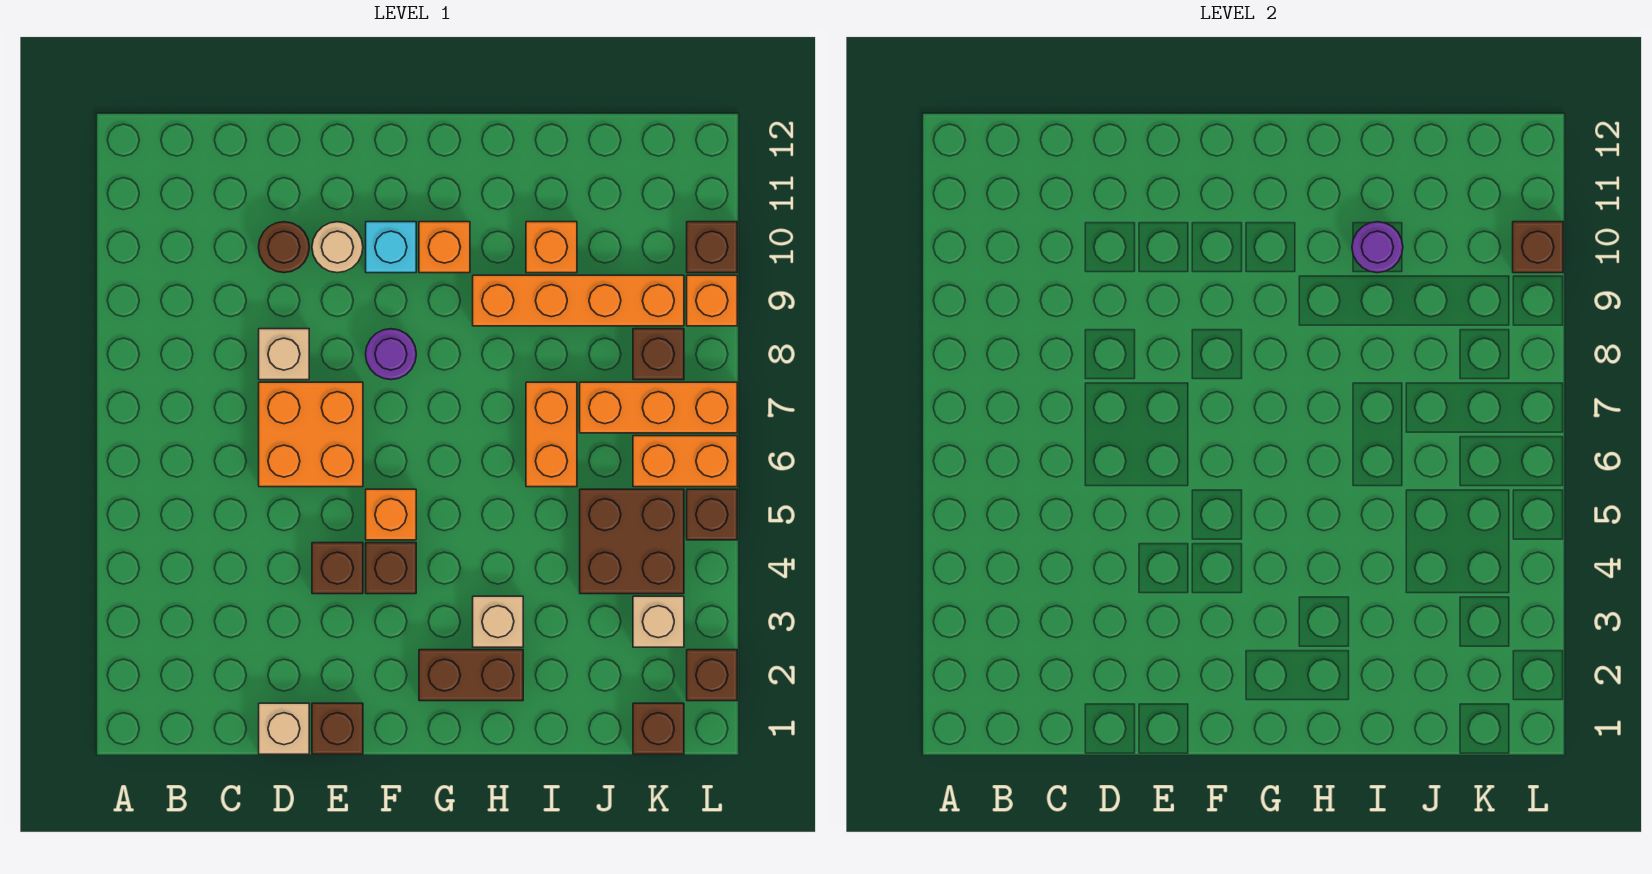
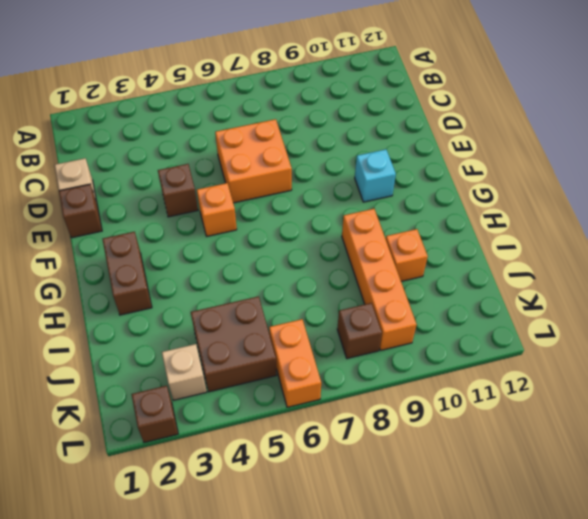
none -> tan brick D8 level 1
none -> brown round brick D10 level 1
none -> tan round brick E10 level 1

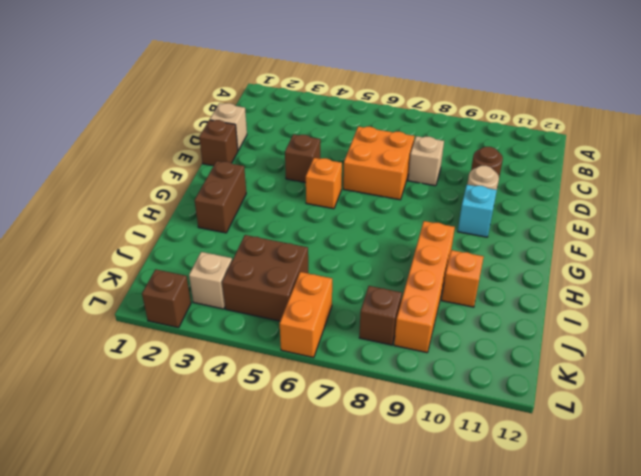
none -> brown brick F4 level 1
none -> purple round brick F8 level 1
none -> orange brick G10 level 1

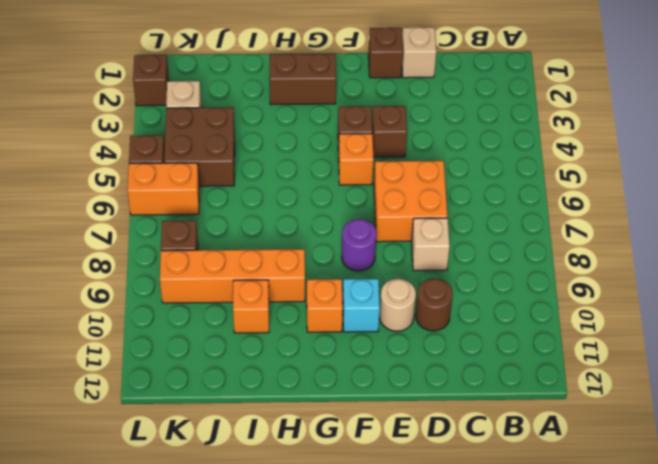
none -> tan brick H3 level 1
none -> orange brick I6:I7 level 1
none -> orange brick J7:L7 level 1

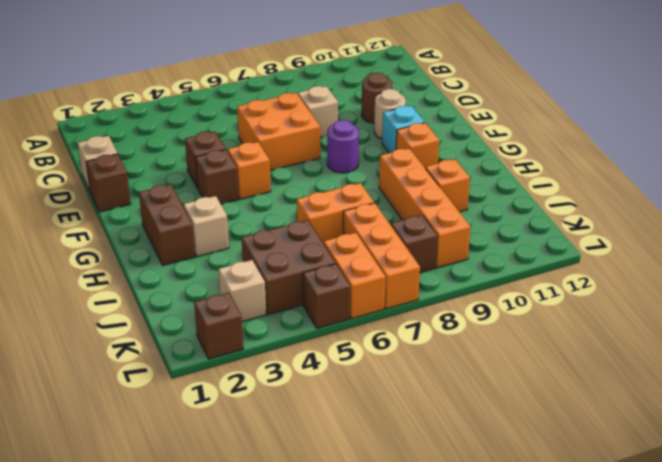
none -> brown brick K1 level 1
none -> orange brick L9 level 1
none -> brown brick L10 level 1

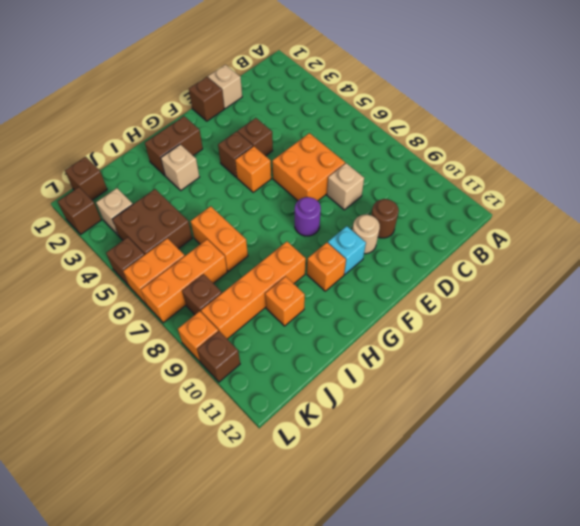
none -> purple round brick I10 level 2
none -> brown brick L10 level 2

